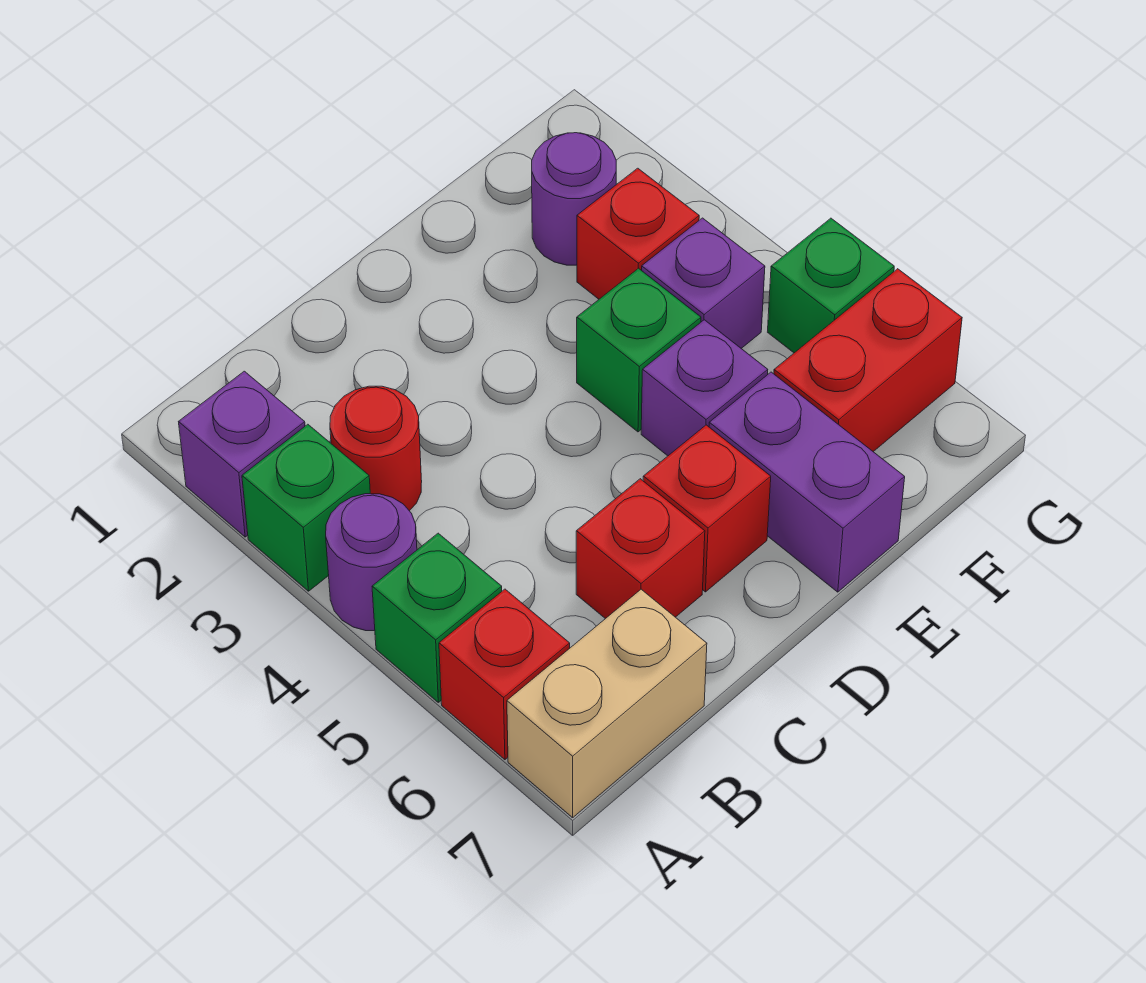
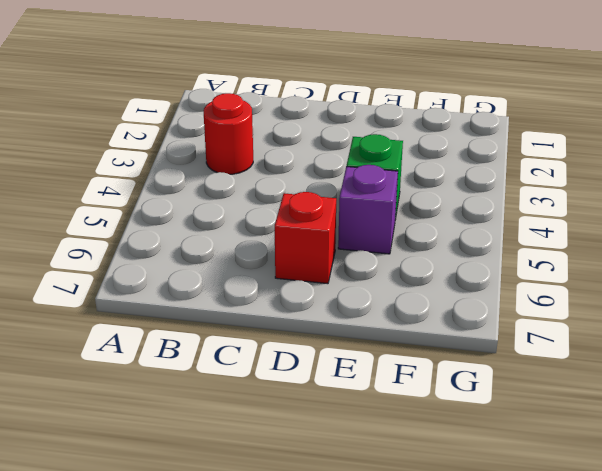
none -> purple brick A2 level 1
none -> green brick A3 level 1
none -> purple round brick A4 level 1

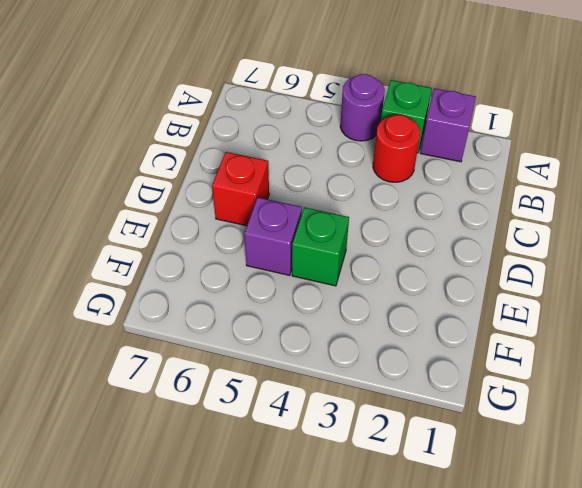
none -> green brick A5 level 1
none -> red brick A6 level 1
none -> tan brick A7:B7 level 1

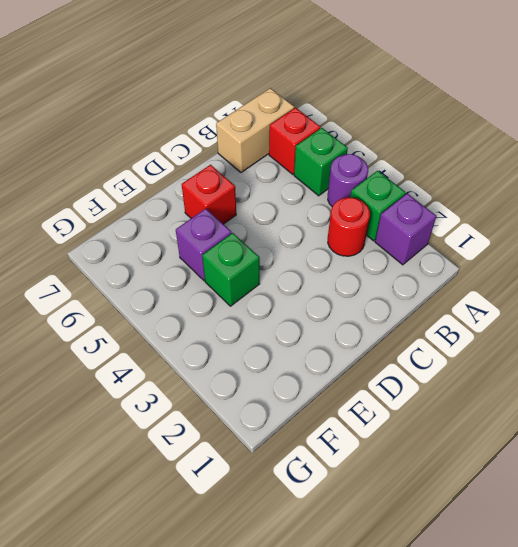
none -> red brick C6 level 1
none -> purple brick E6:E7 level 1
none -> purple round brick F2 level 1

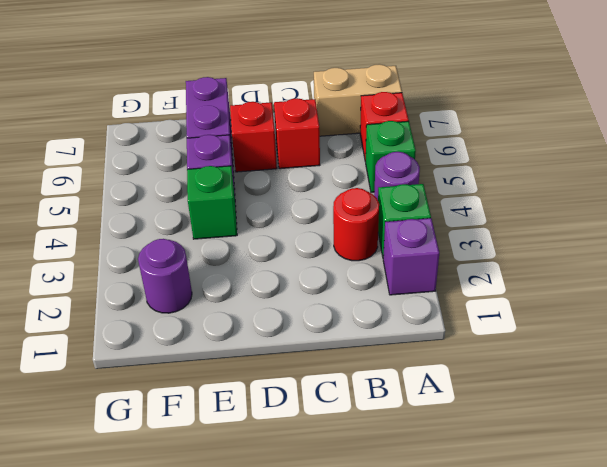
none -> red brick F3 level 1
none -> purple brick F4 level 1
none -> red brick F6:G6 level 1

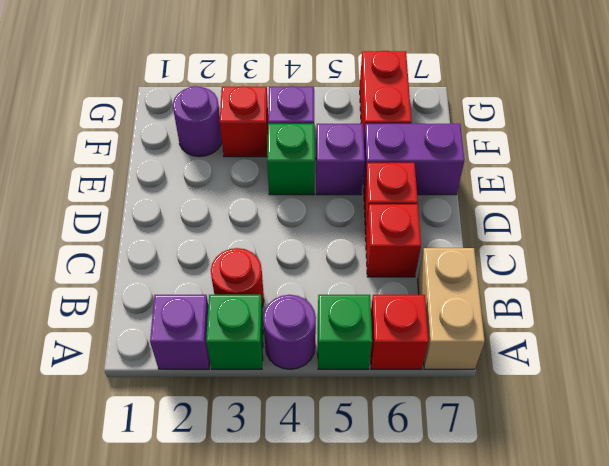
none -> green brick G5 level 1

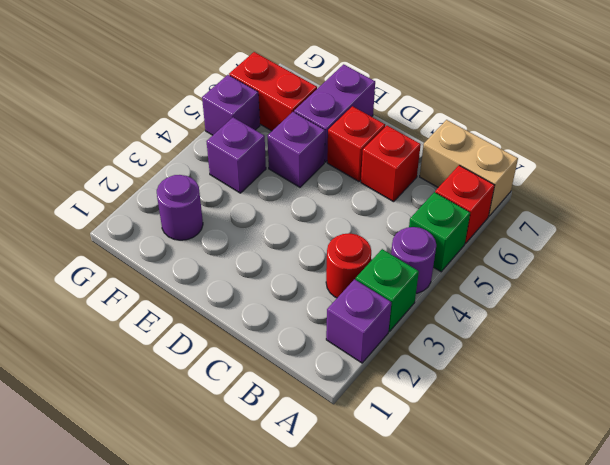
purple brick G5 level 1 -> green brick G5 level 1
none -> green brick E4 level 1
none -> red brick F3 level 1

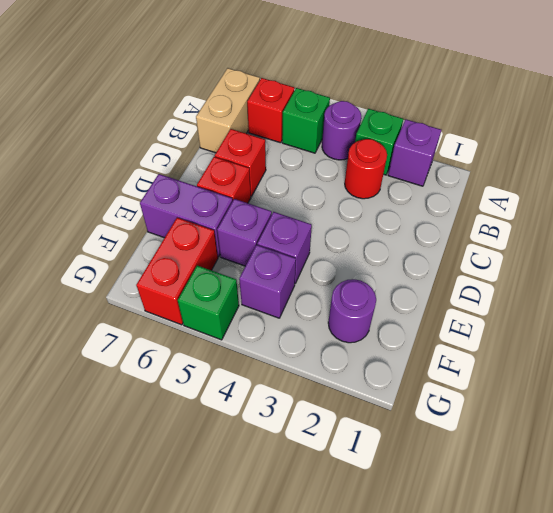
purple brick E4 level 1 -> green brick E4 level 1
none -> red brick F3 level 1

